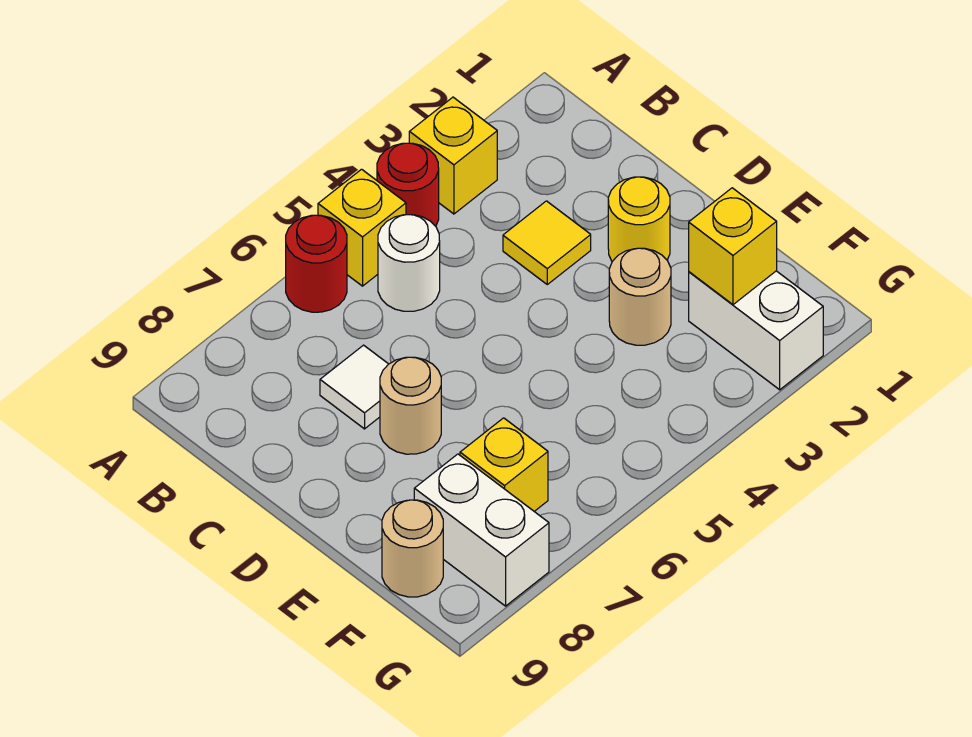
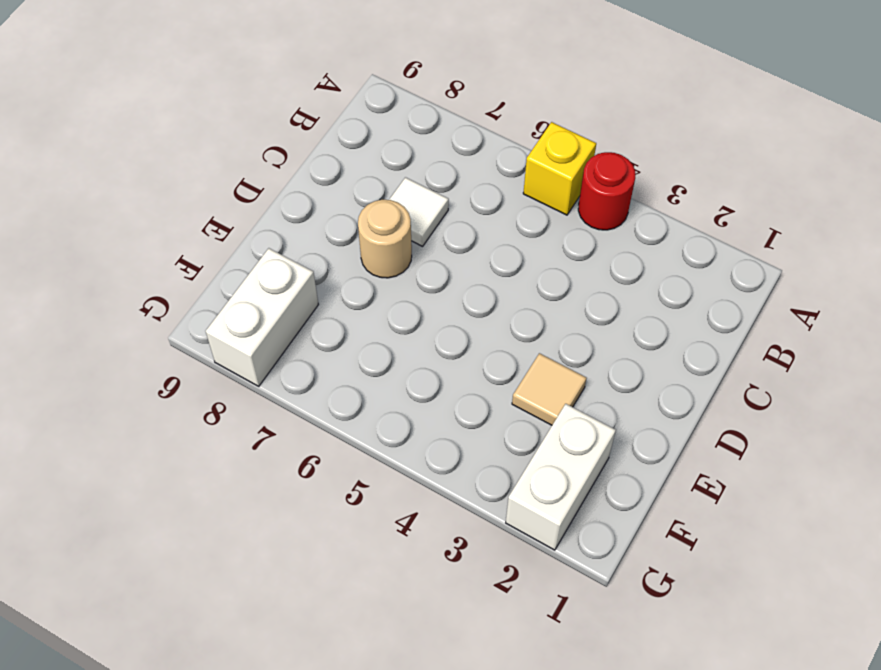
tan tile E3 level 1 -> tan round brick E3 level 1
none -> yellow brick A3 level 1
none -> red round brick A6 level 1
none -> white round brick B5 level 1

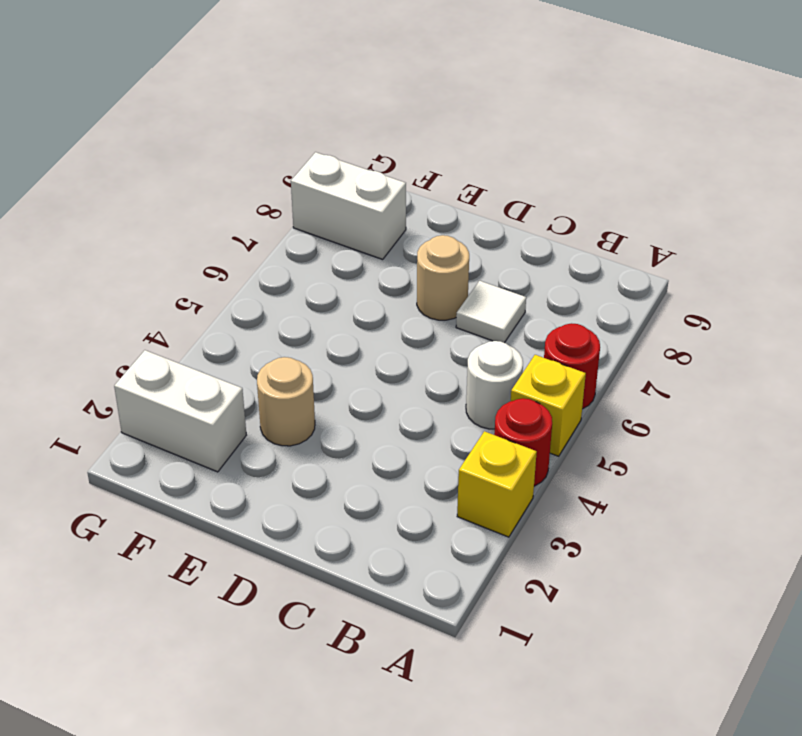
none -> yellow tile C3 level 1
none -> yellow round brick D2 level 1
none -> yellow brick F7 level 1

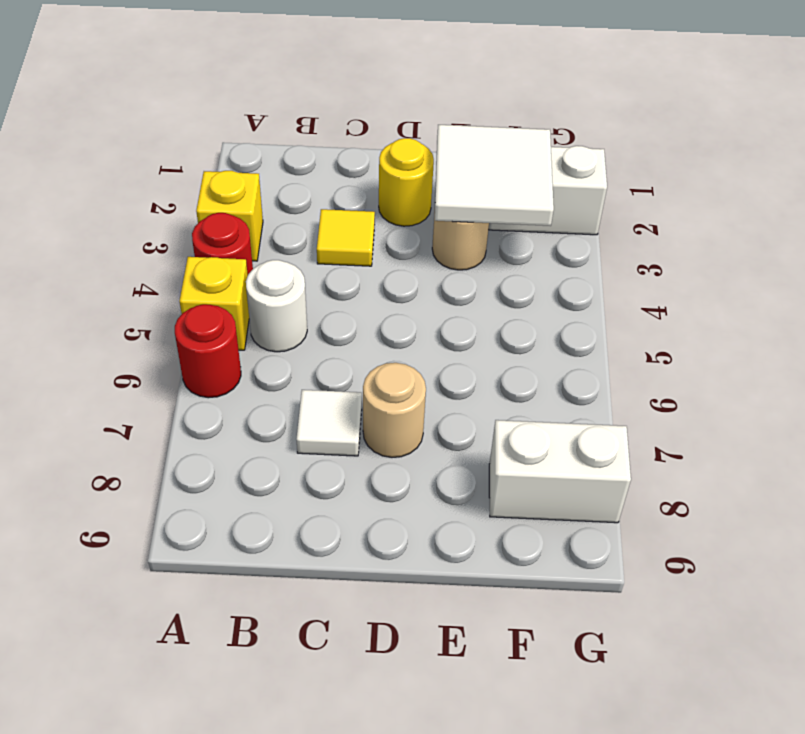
white tile E2:F3 level 2 -> yellow brick F2 level 2
none -> yellow brick F7 level 1
none -> tan round brick F9 level 1

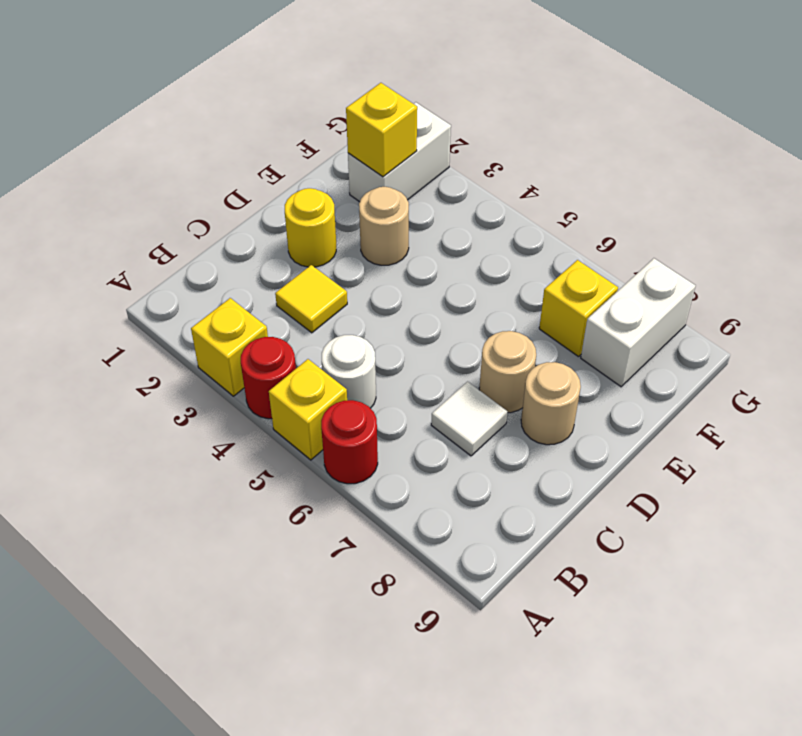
tan round brick D8 level 1 -> tan round brick F9 level 1

